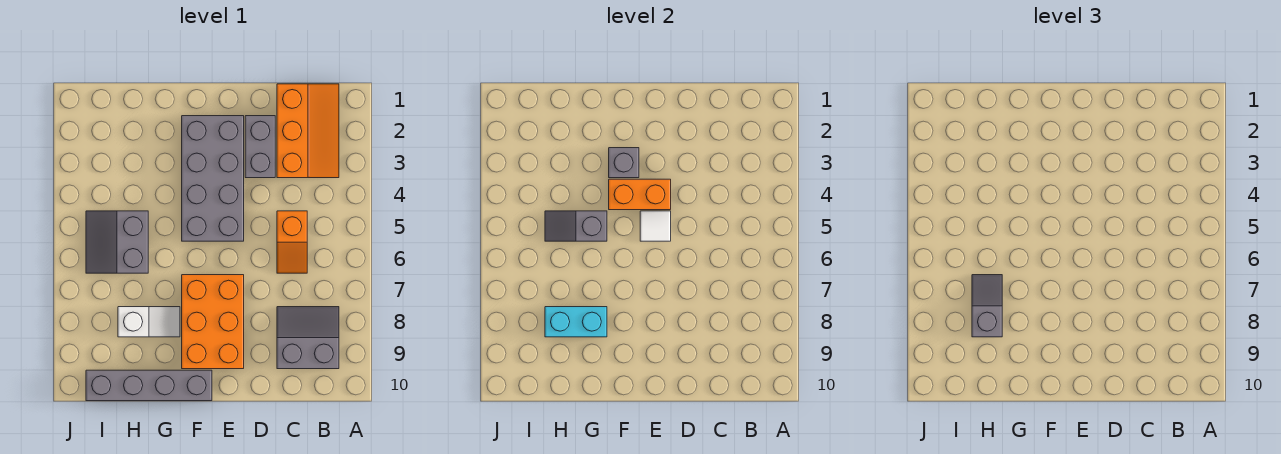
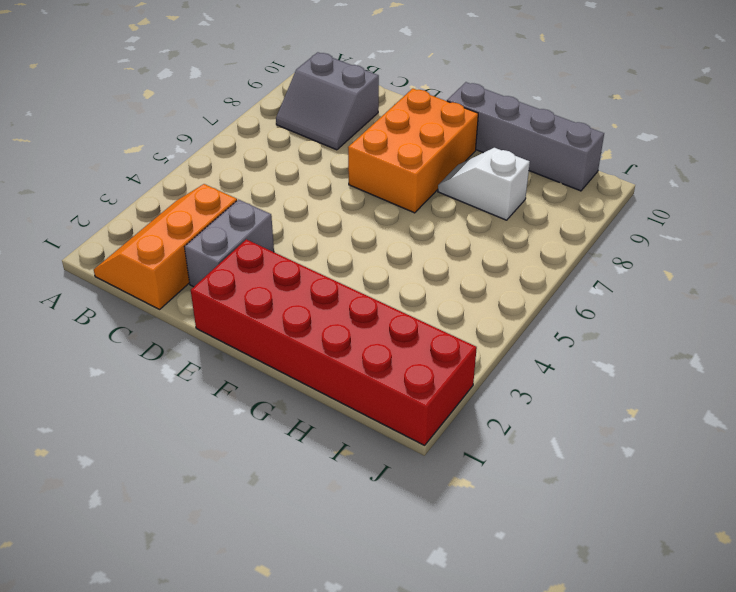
red brick E1:J2 level 1 -> grey brick E2:F5 level 1
none -> orange slope C5:C6 level 1 top 5
none -> grey slope H5:I6 level 1 top H
none -> orange brick E4:F4 level 2

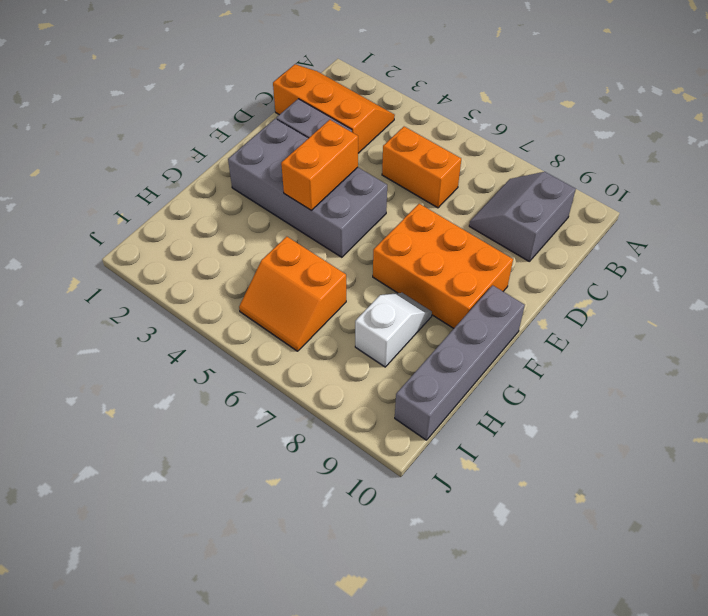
orange brick C5:C6 level 1 -> orange slope C5:C6 level 1 top 5
orange slope H5:I6 level 1 top H -> grey slope H5:I6 level 1 top H
none -> white tile E5 level 2
none -> grey brick F3 level 2
none -> grey slope G5:H5 level 2 top G

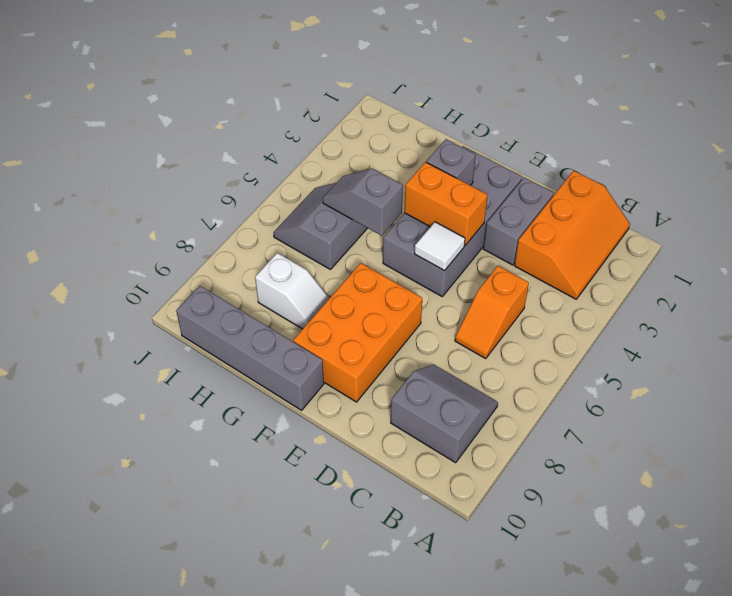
none -> cyan brick G8:H8 level 2
none -> grey slope H7:H8 level 3 top 8

